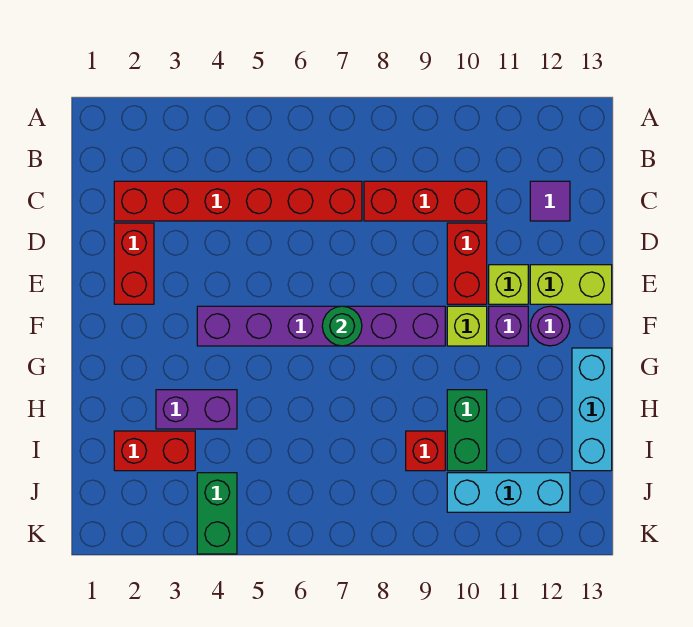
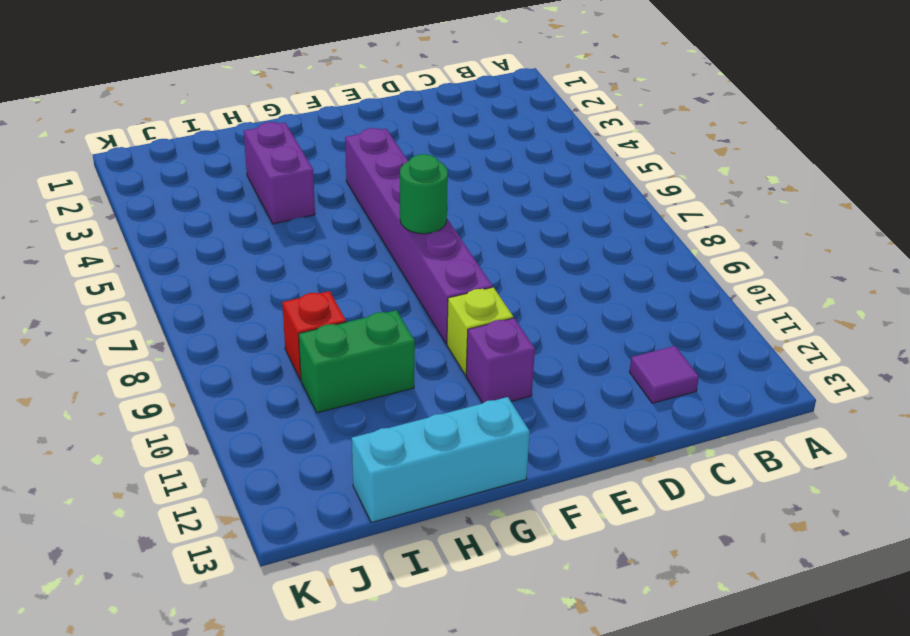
none -> red brick C2:C7 level 1
none -> red brick C8:C10 level 1
none -> red brick D2:E2 level 1

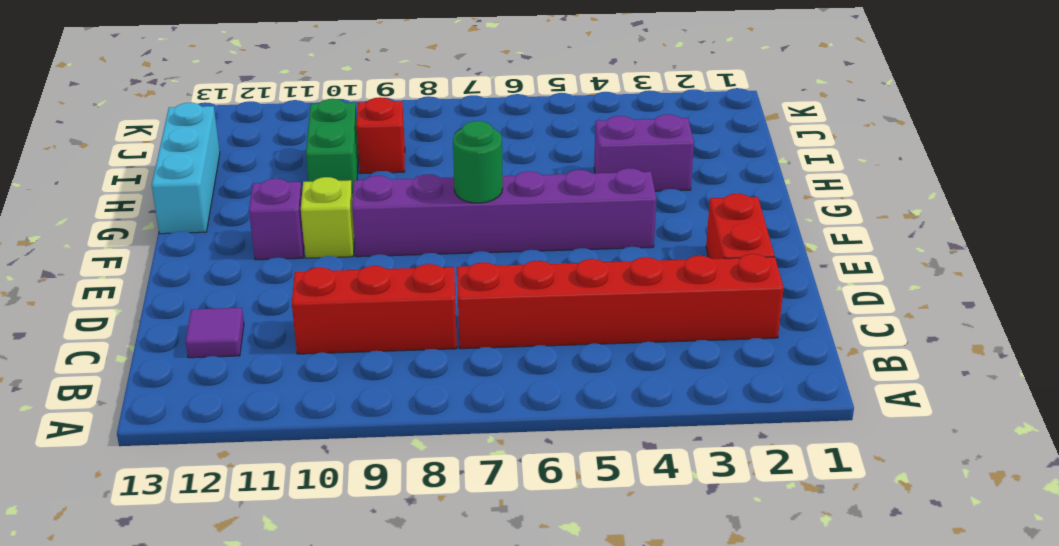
none -> red brick D10:E10 level 1
none -> lime brick E11 level 1
none -> lime brick E12:E13 level 1

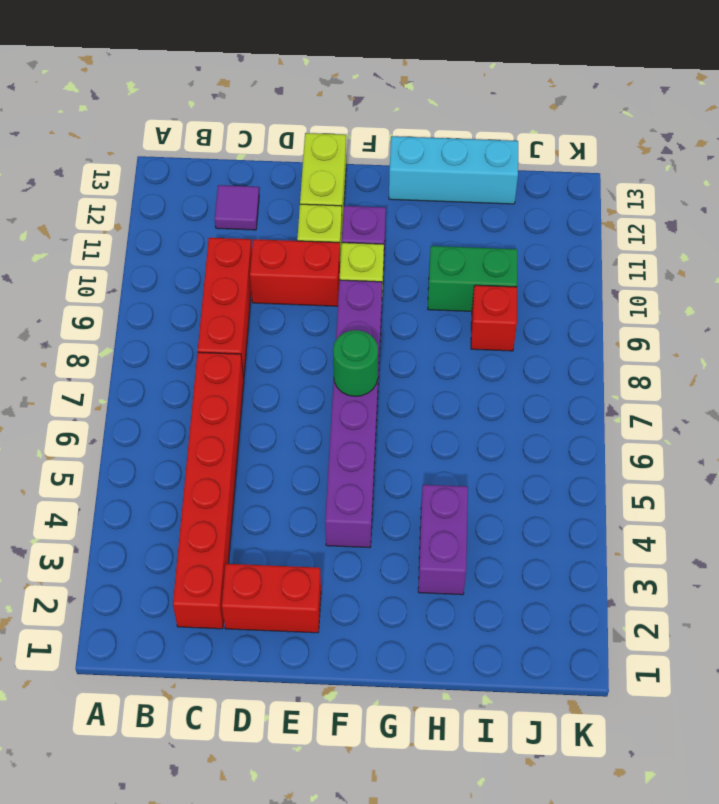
none -> purple round brick F12 level 1
none -> red brick I2:I3 level 1
none -> green brick J4:K4 level 1

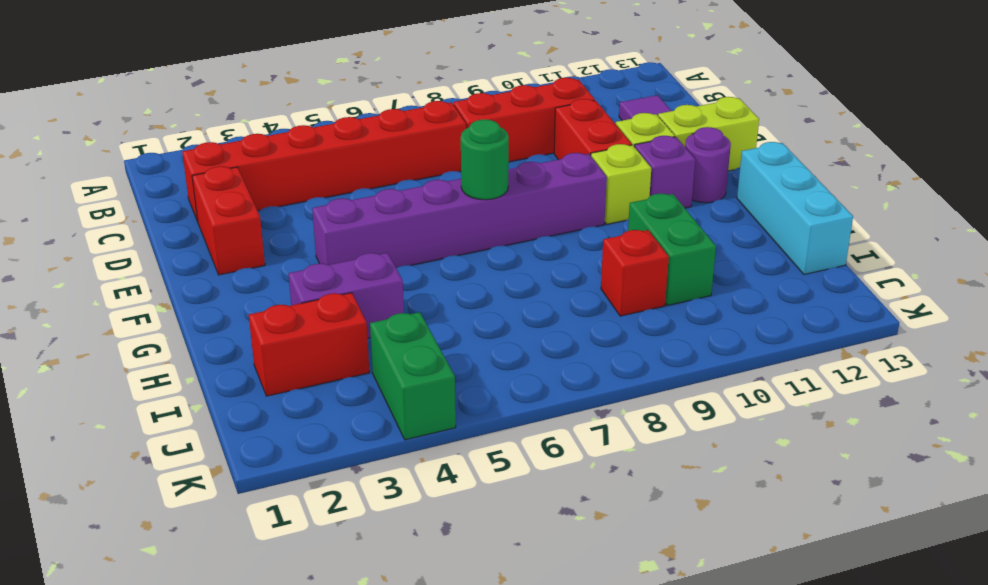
none -> cyan brick J10:J12 level 1

